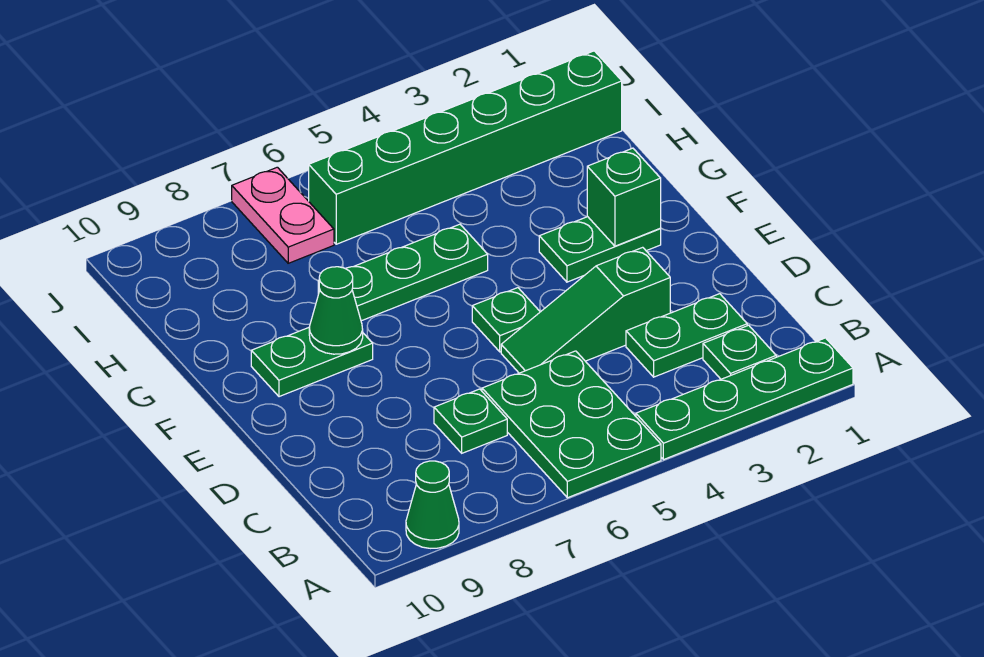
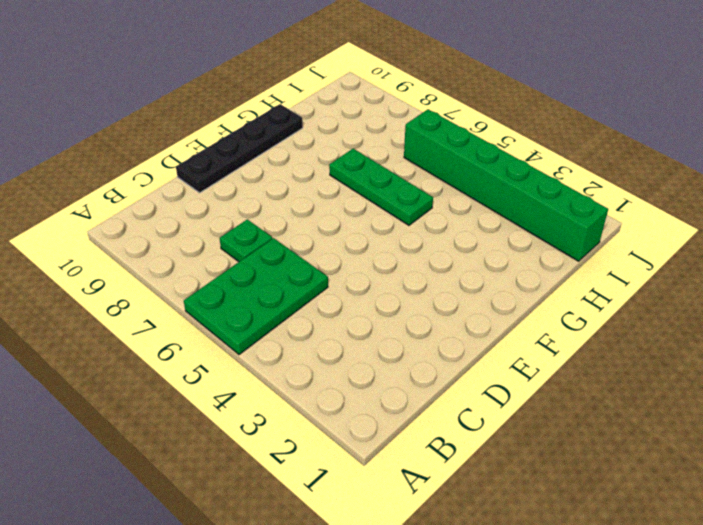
black plate D10:G10 level 1 -> none
none -> green plate A1:A4 level 1
none -> green cone A9 level 1
none -> green plate B2 level 1

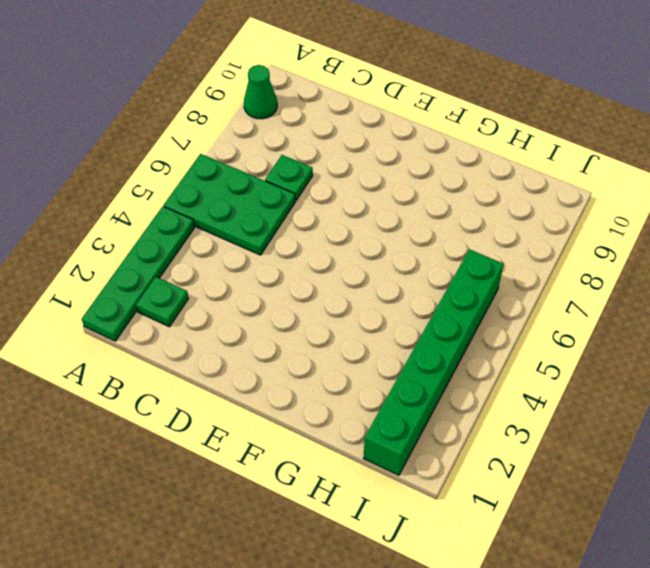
none -> green plate C2:C3 level 1
none -> green slope D3:D5 level 1 top 3
none -> green plate E5 level 1

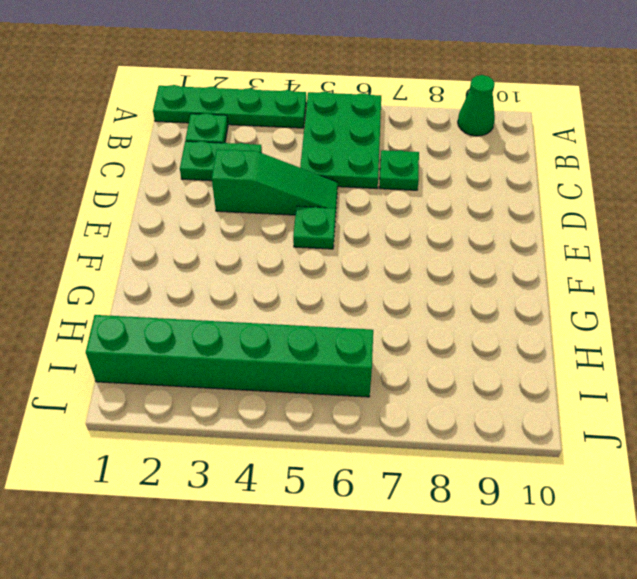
none -> green plate F2:F3 level 1
none -> green plate F8:F9 level 1
none -> green plate G5:G7 level 1

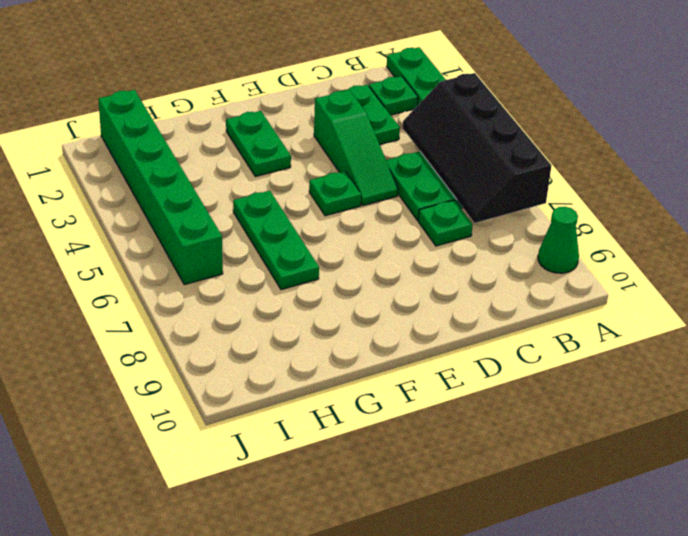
black slope A4:B7 level 2 top A -> none
none -> green plate F8:F9 level 1
none -> pink plate I7:J7 level 1
none -> green brick F2 level 2

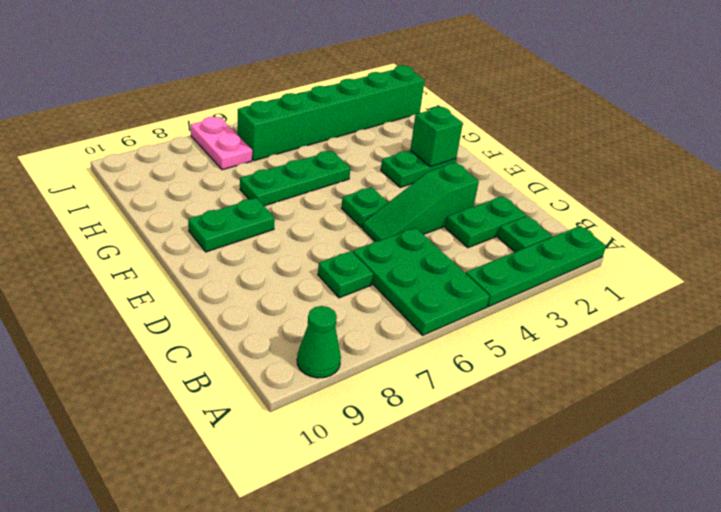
none -> green cone F8 level 2

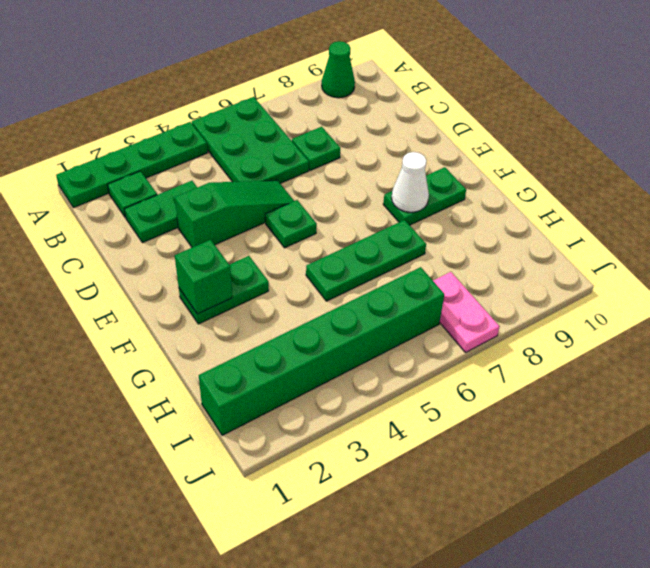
white cone F8 level 2 -> green cone F8 level 2

